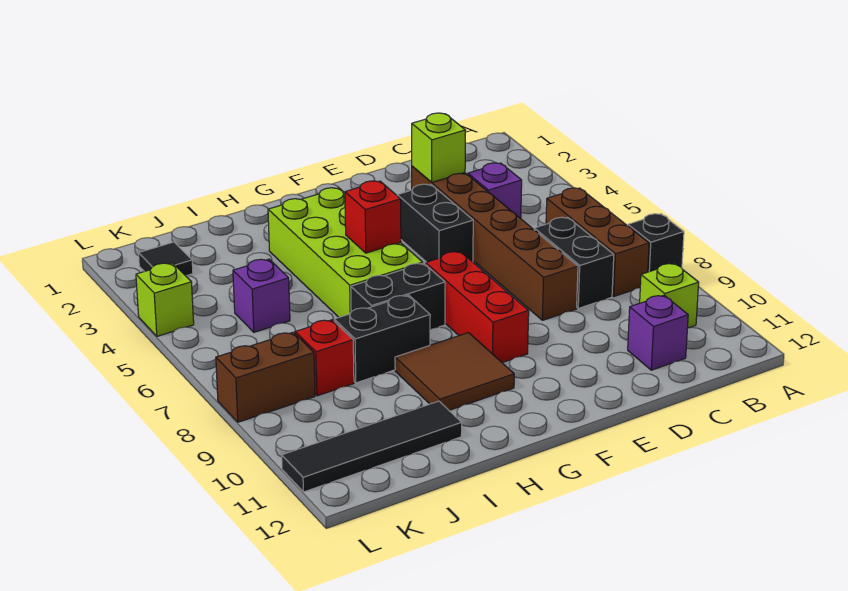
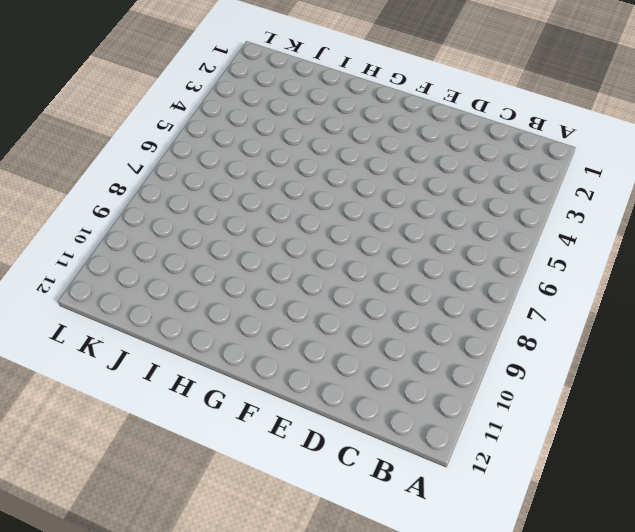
none -> black brick A8 level 1
none -> brown brick B6:B8 level 1
none -> lime brick B10 level 1

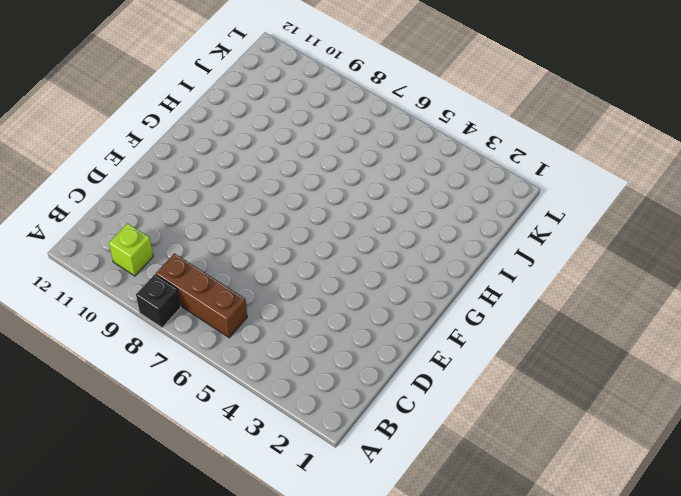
none -> purple brick C4 level 1
none -> black brick C7:C8 level 1
none -> purple brick C11 level 1

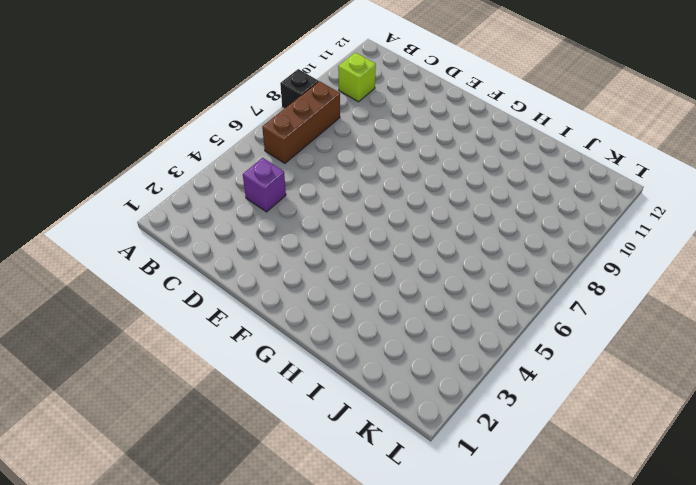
none -> black brick C7:C8 level 1
none -> purple brick C11 level 1
none -> brown brick D3:D8 level 1

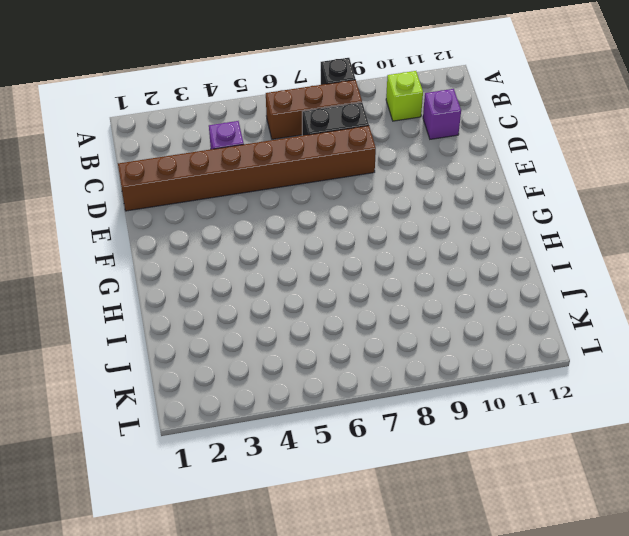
brown brick D1:D8 level 1 -> brown brick D3:D8 level 1
none -> black brick E4:E5 level 1
none -> red brick F7:F9 level 1
none -> lime brick G3:H6 level 1

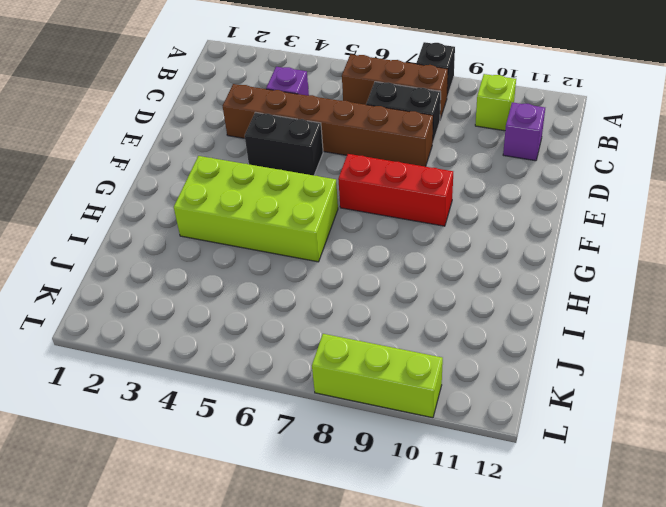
lime brick L8:L10 level 1 -> brown brick K8:L8 level 1
none -> black brick G7:H7 level 1
none -> brown tile G9:H10 level 1
none -> black brick H8:I8 level 1

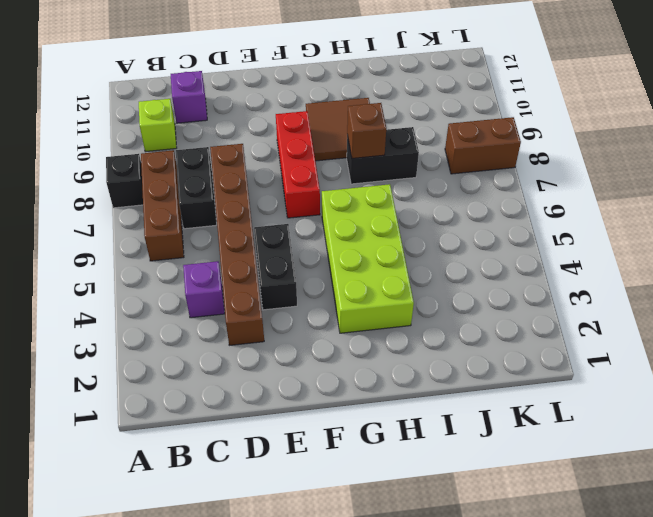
brown brick H8 level 2 -> none
none -> black brick G7:H7 level 1
none -> black tile I11:L11 level 1
none -> purple brick J5 level 1

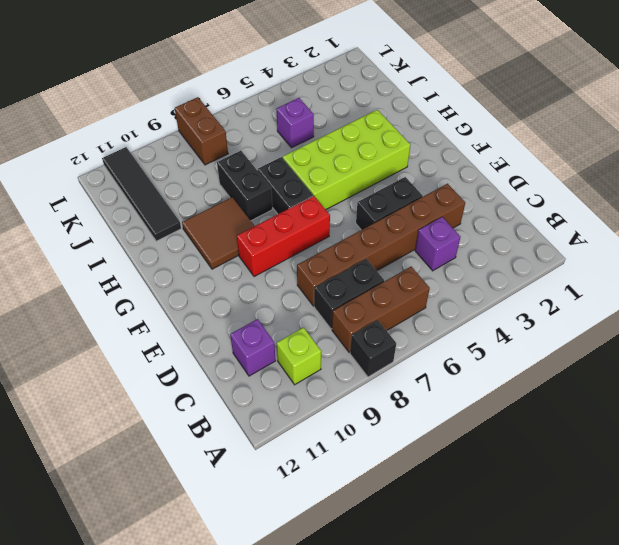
none -> red brick J8 level 1
none -> black tile K2 level 1
none -> lime brick L4 level 1

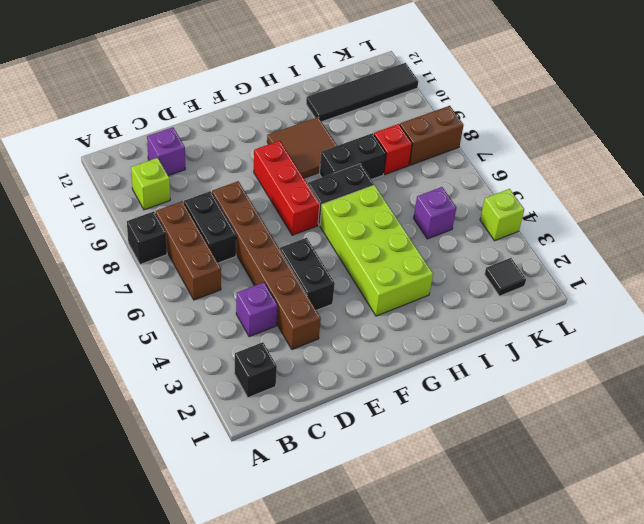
black brick B2 level 1 -> none
none -> lime brick D3 level 2
none -> red brick G5 level 2

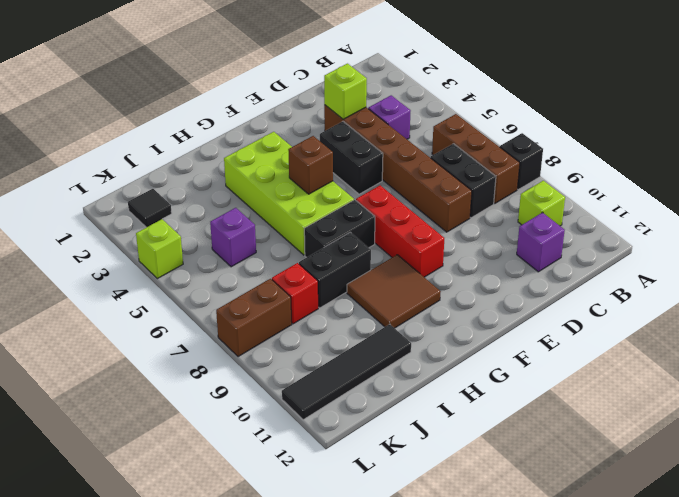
brown brick G5 level 2 -> red brick G5 level 2

